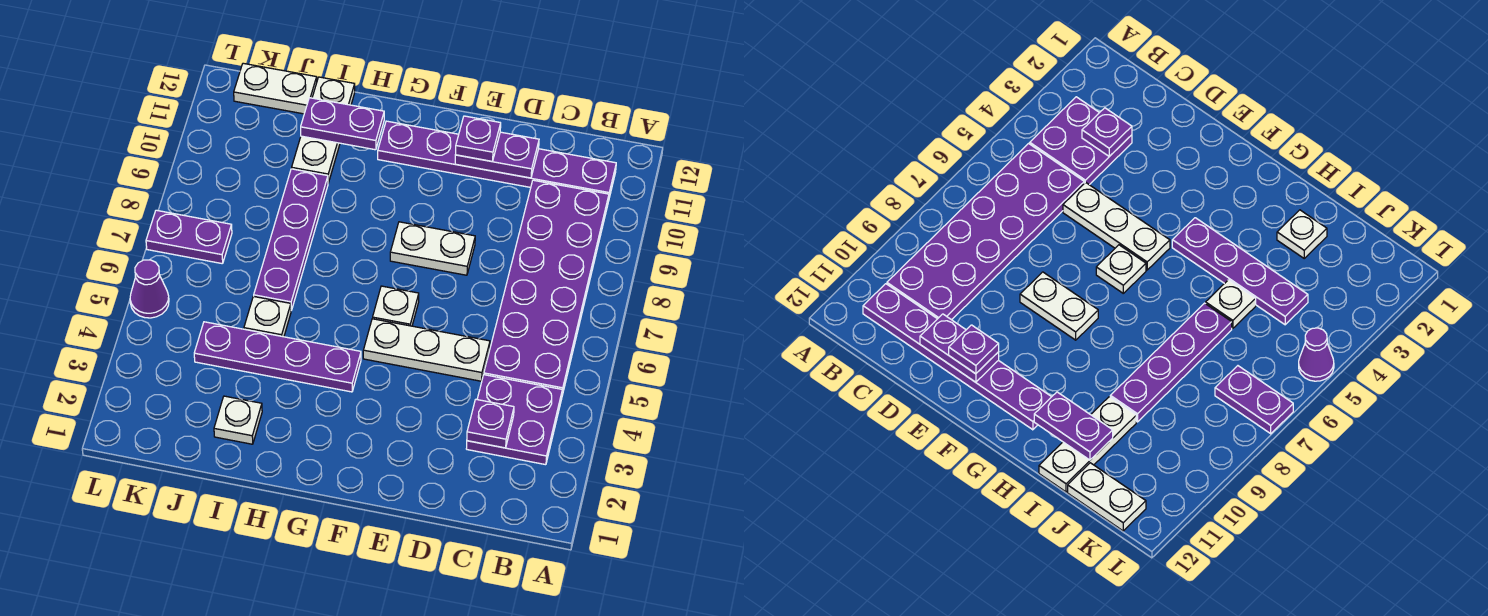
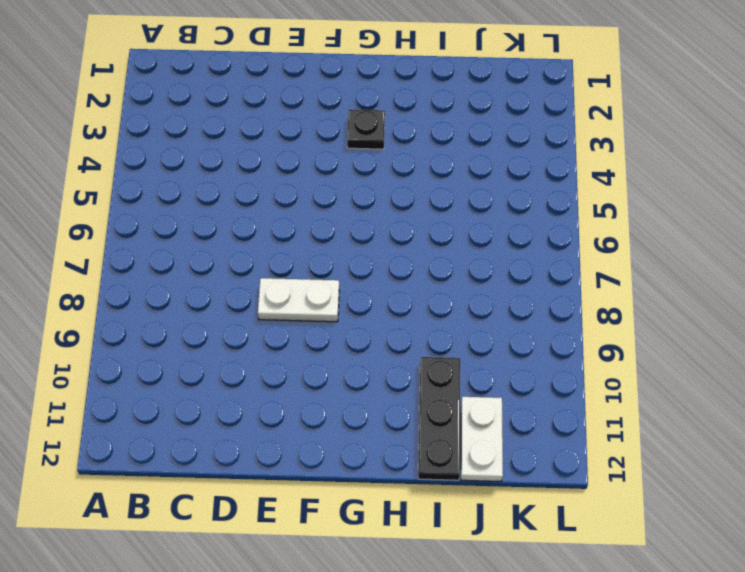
black plate G3 level 1 -> none
black plate I10:I12 level 1 -> white plate I10:I12 level 1
white plate J11:J12 level 1 -> white plate J12:K12 level 1
none -> purple plate B3:C4 level 1
none -> purple plate B5:C10 level 1
none -> purple plate B11:G11 level 1

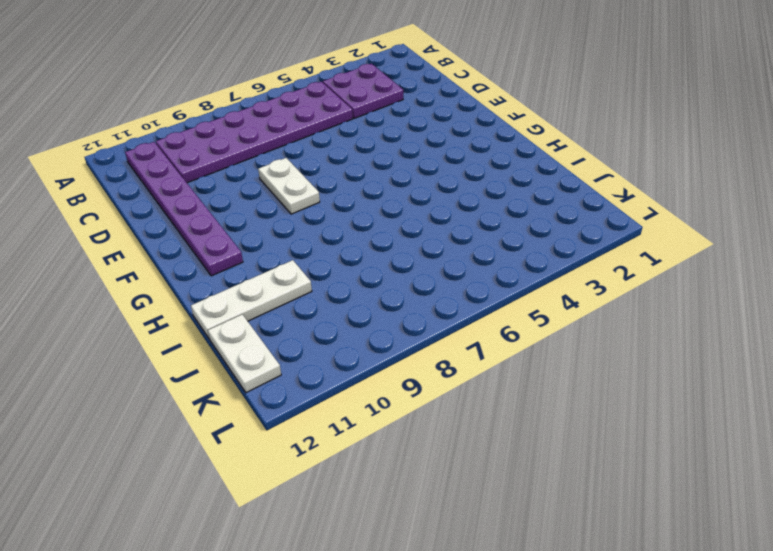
none -> white plate D5:F5 level 1
none -> white plate F6 level 1
none -> purple plate G4:J4 level 1

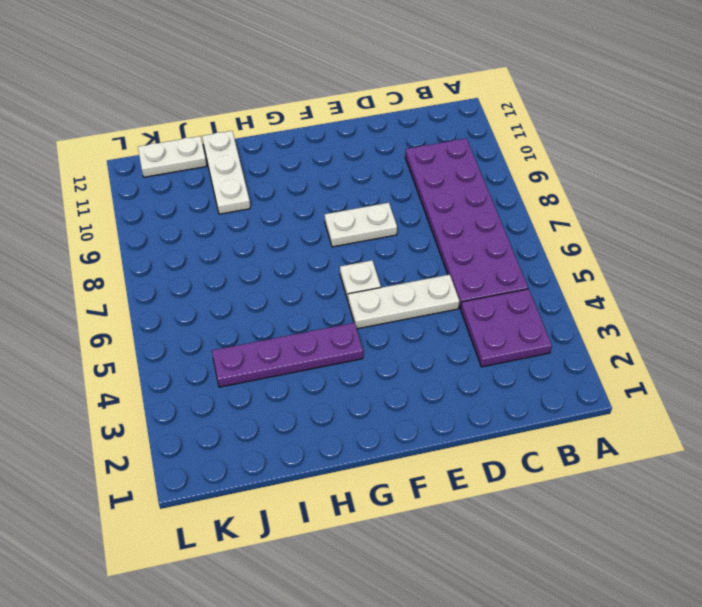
none -> purple plate B11:G11 level 1
none -> white plate I2 level 1
none -> white plate I5 level 1

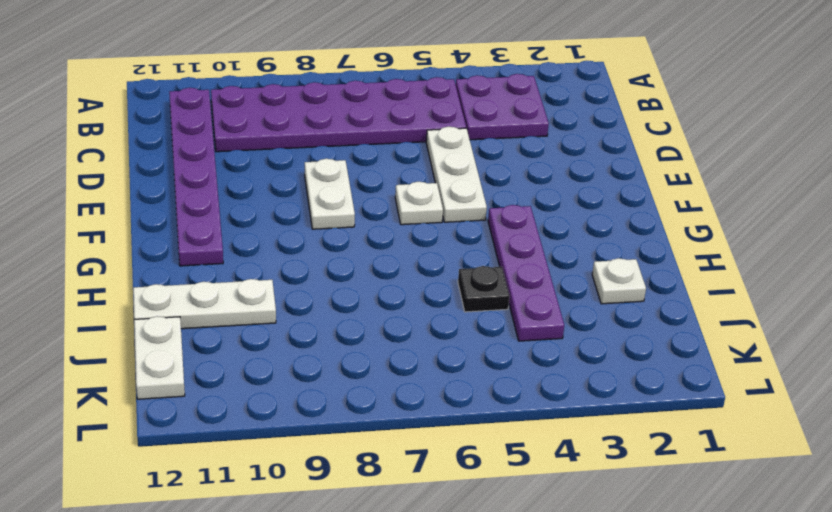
black plate I5 level 1 -> white plate I5 level 1
none -> purple plate I6:I9 level 1
none -> purple plate K7:L7 level 1
none -> purple cone L5 level 1

